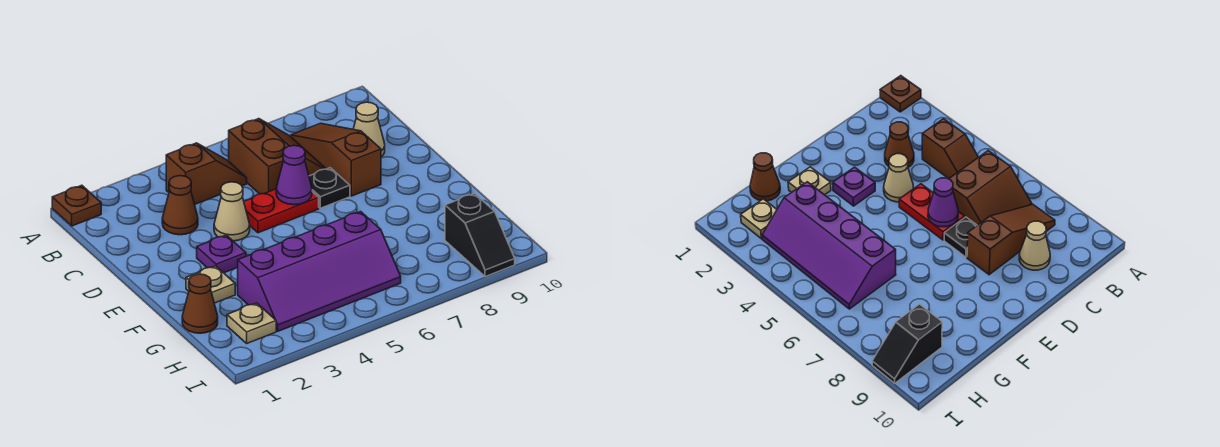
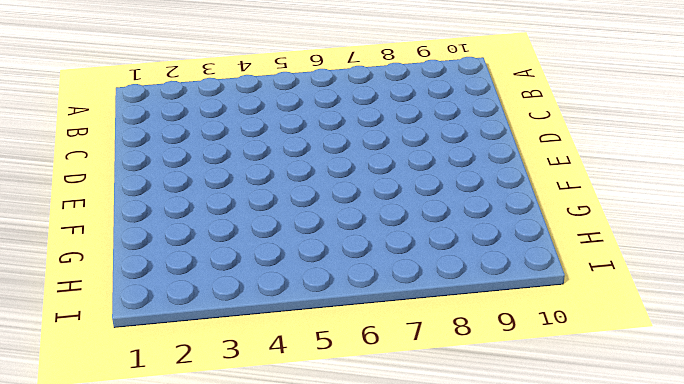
none -> brown plate A1 level 1
none -> brown slope B4:B5 level 1 top 4
none -> brown slope B6:C7 level 1 top 6

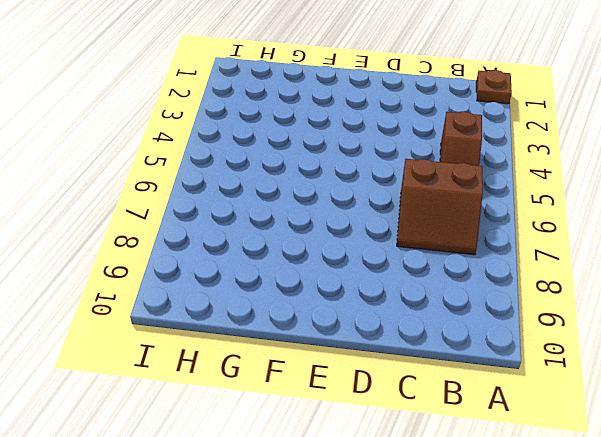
none -> brown slope B8:D8 level 1 top D
none -> brown cone C3 level 1
none -> tan cone C9 level 1

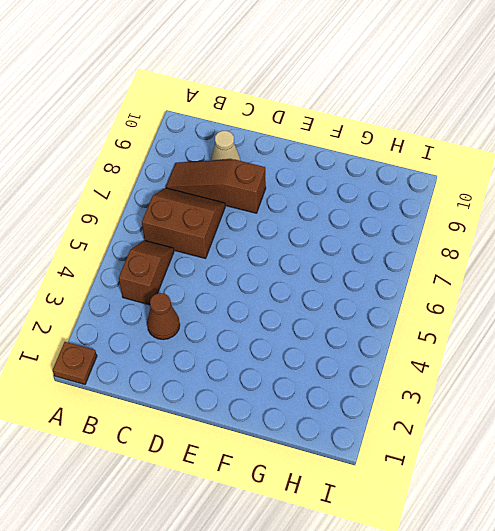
none -> tan cone D4 level 1
none -> red plate D5:D6 level 1
none -> black plate D7 level 1

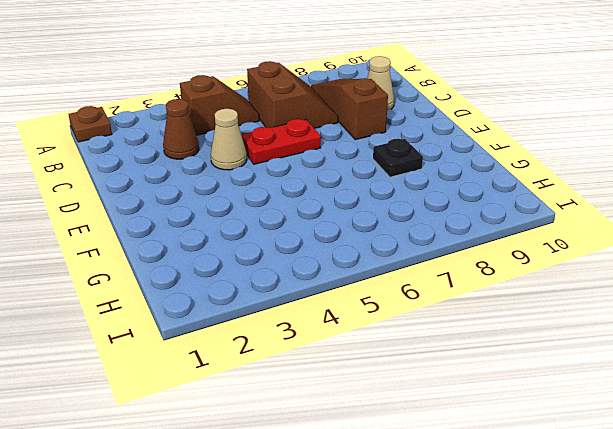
black plate F8 level 1 -> black plate D7 level 1
none -> purple plate E3 level 1
none -> tan plate F2 level 1
none -> brown cone G1 level 1

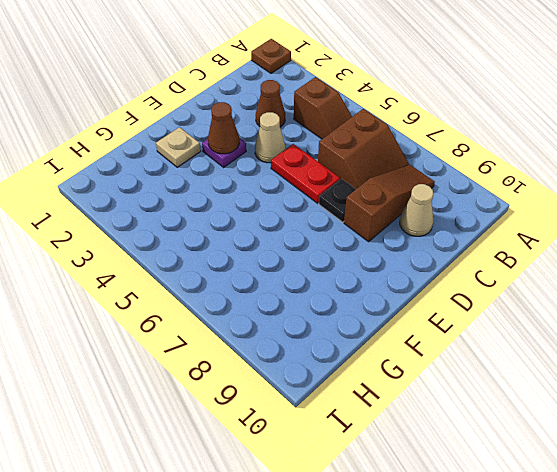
brown cone E3 level 2 -> brown cone G1 level 1
none -> purple slope G3:H6 level 1 top G
none -> tan plate H2 level 1
none -> black slope H9:I9 level 1 top H

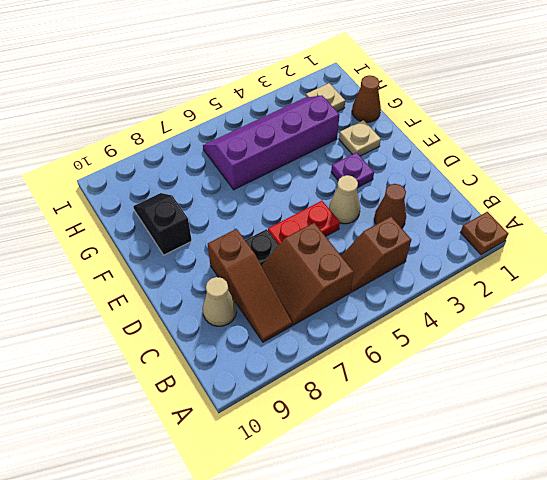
black slope F9:G9 level 1 top F -> black slope H9:I9 level 1 top H
none -> purple cone D6 level 2

